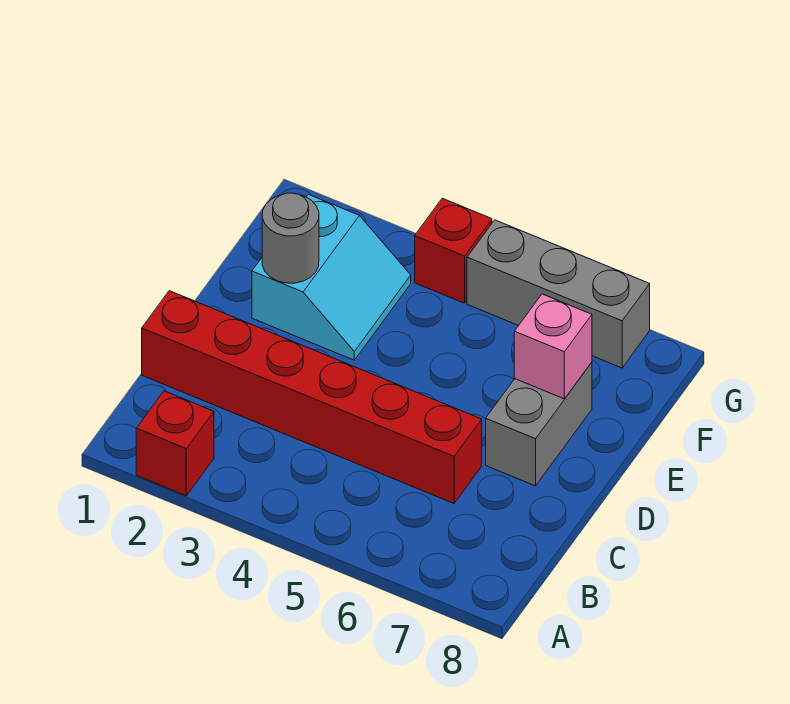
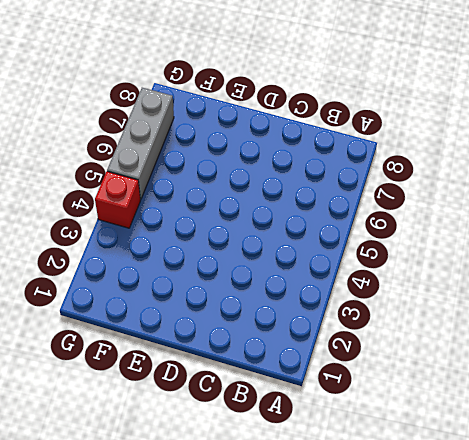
none -> red brick A2 level 1
none -> red brick C1:C6 level 1

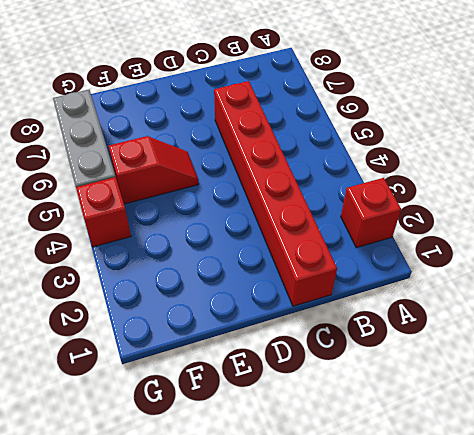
red slope E5:F5 level 1 top F -> none
none -> grey brick D7:E7 level 1
none -> cyan slope E2:F3 level 1 top 2

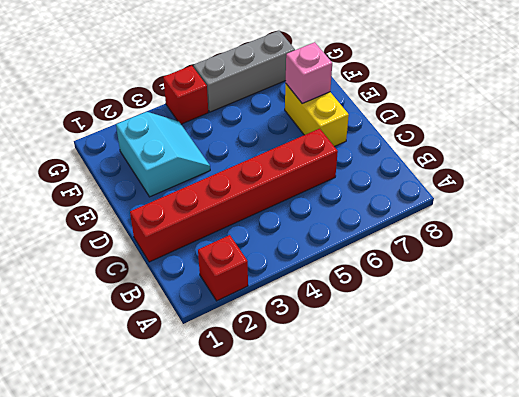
yellow brick D7:E7 level 1 -> grey brick D7:E7 level 1
none -> grey round brick E2 level 2

